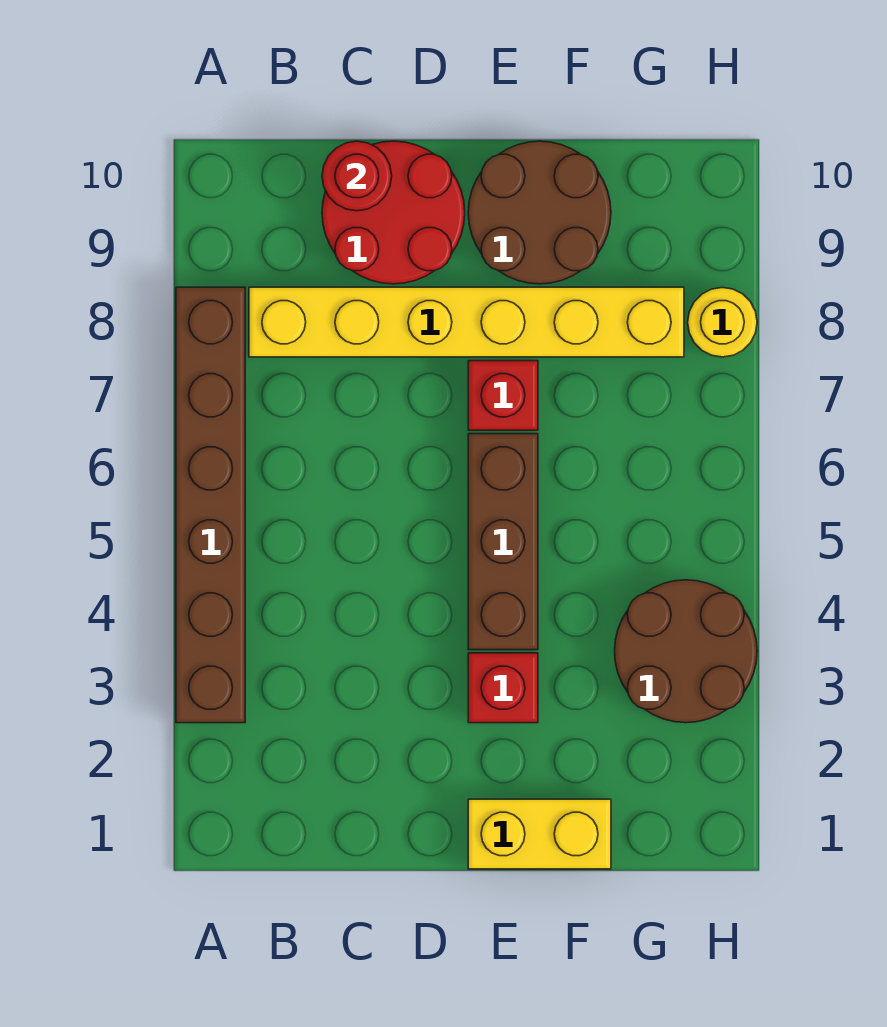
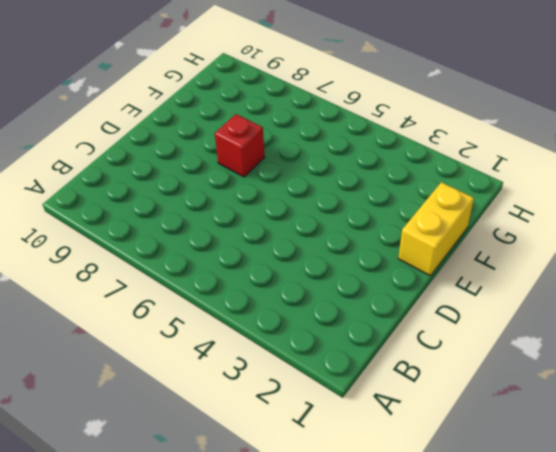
none -> brown brick A3:A8 level 1
none -> yellow brick B8:G8 level 1

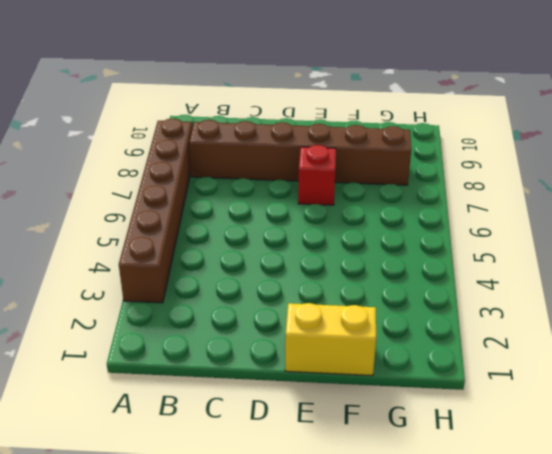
brown brick B8:G8 level 1 -> yellow brick B8:G8 level 1
none -> red round brick C9:D10 level 1
none -> red brick E3 level 1

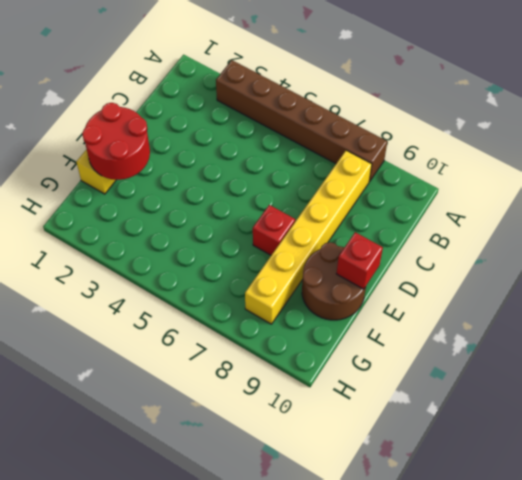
red round brick E1:F2 level 2 -> red round brick C9:D10 level 1
red brick E10 level 2 -> red brick E3 level 1
none -> brown brick E4:E6 level 1
none -> brown round brick G3:H4 level 1

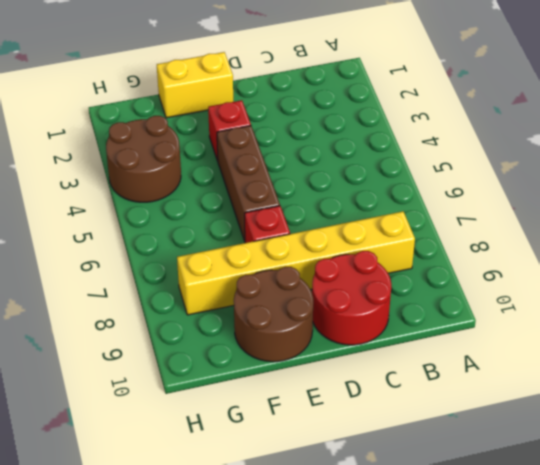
none -> brown brick A3:A8 level 1
none -> yellow round brick H8 level 1

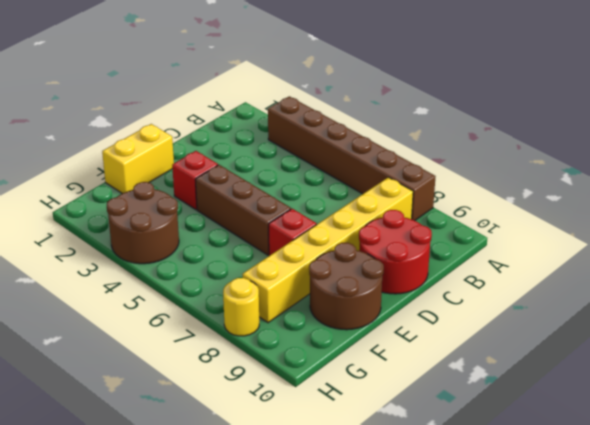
none -> red round brick C10 level 2

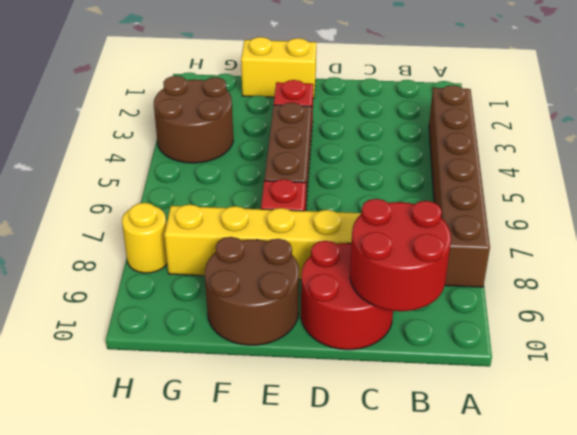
red round brick B9:C10 level 2 -> red round brick C10 level 2

